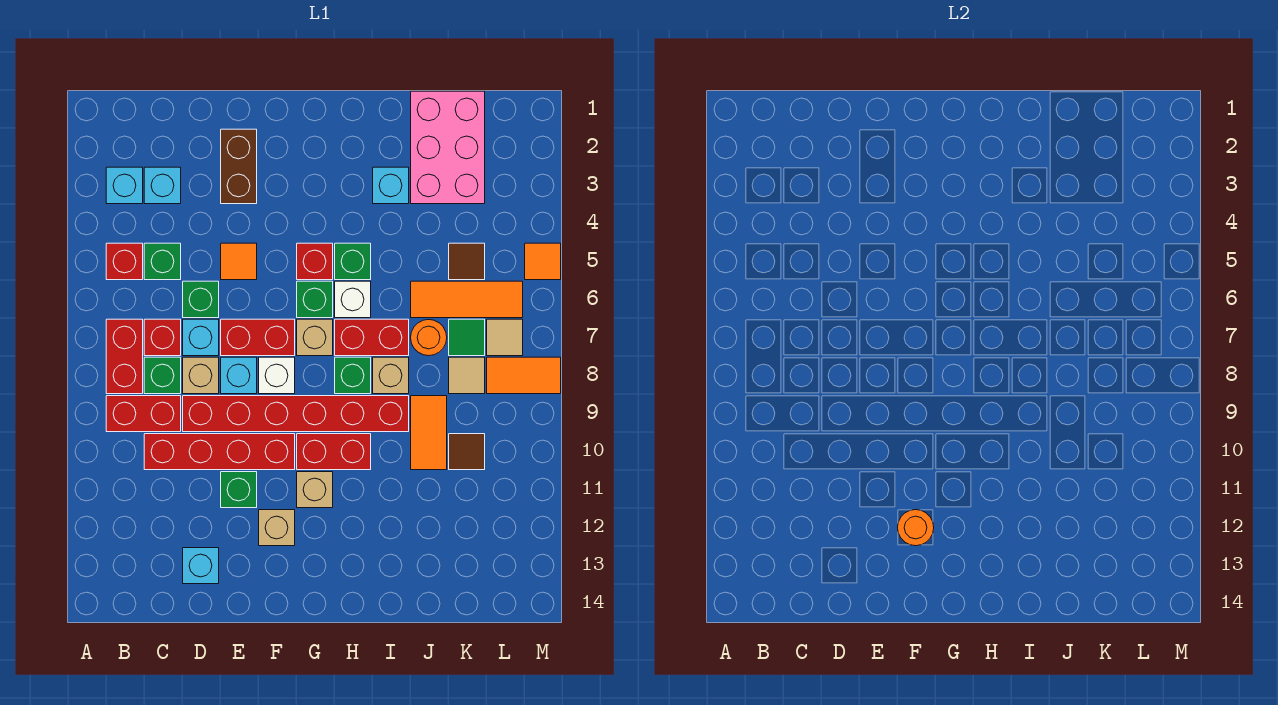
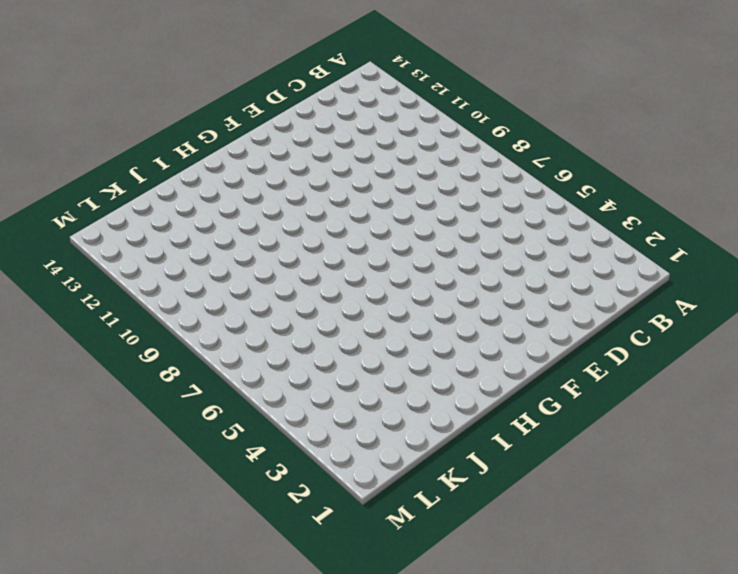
none -> cyan brick B3 level 1
none -> red brick B5 level 1
none -> red brick B7:B8 level 1
none -> red brick B9:C9 level 1

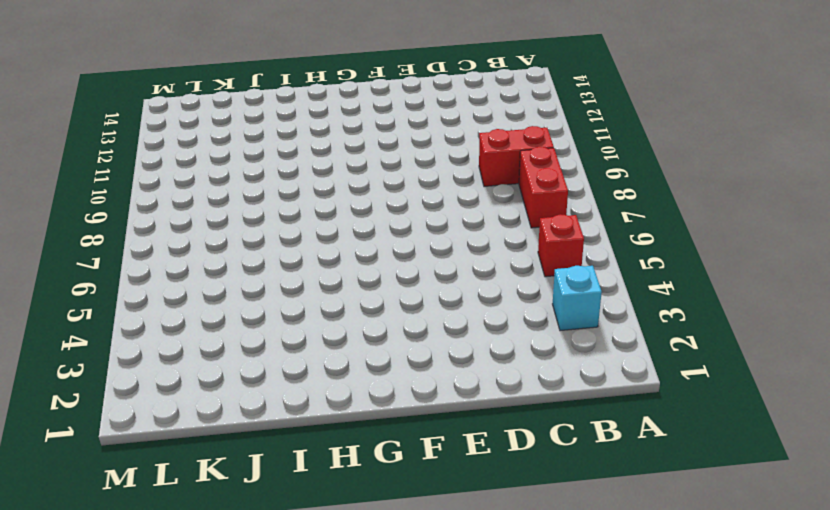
none -> cyan brick C3 level 1
none -> green brick C5 level 1
none -> red brick C7 level 1
none -> green brick C8 level 1

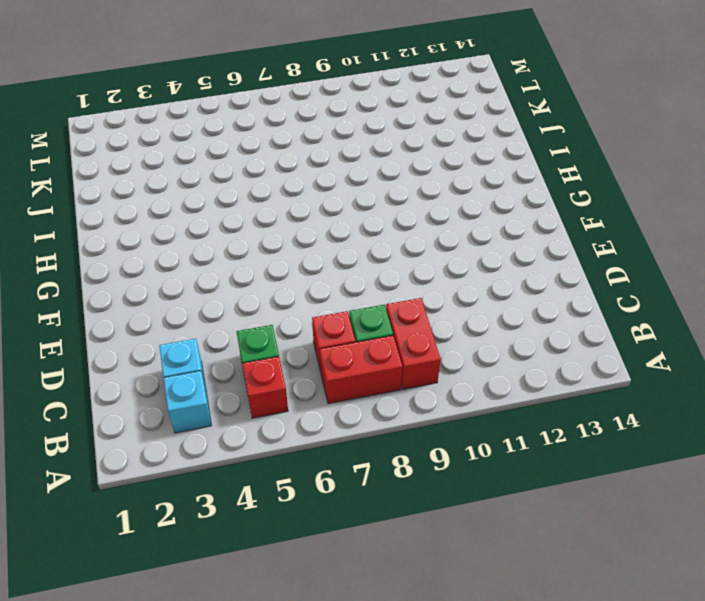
none -> red brick C10:F10 level 1
none -> green brick D6 level 1
none -> cyan brick D7 level 1
none -> tan brick D8 level 1

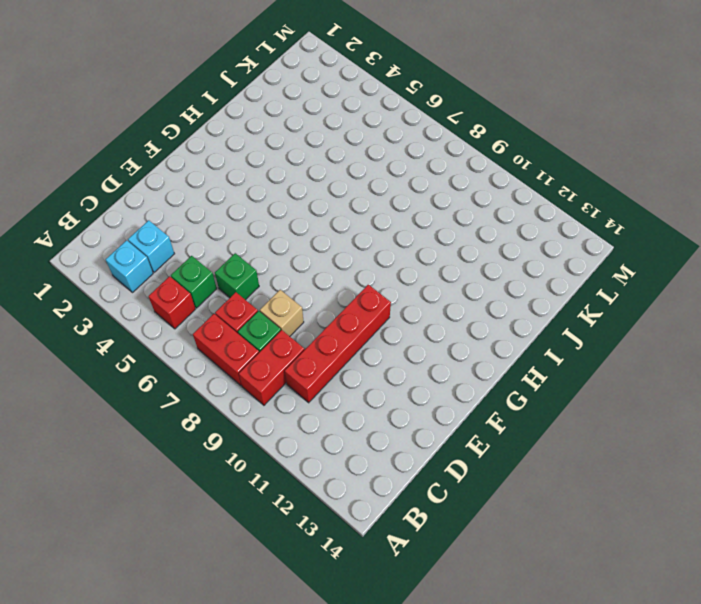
none -> cyan brick D7 level 1
none -> red brick D9:I9 level 1
none -> cyan brick D13 level 1
none -> brown brick E2:E3 level 1

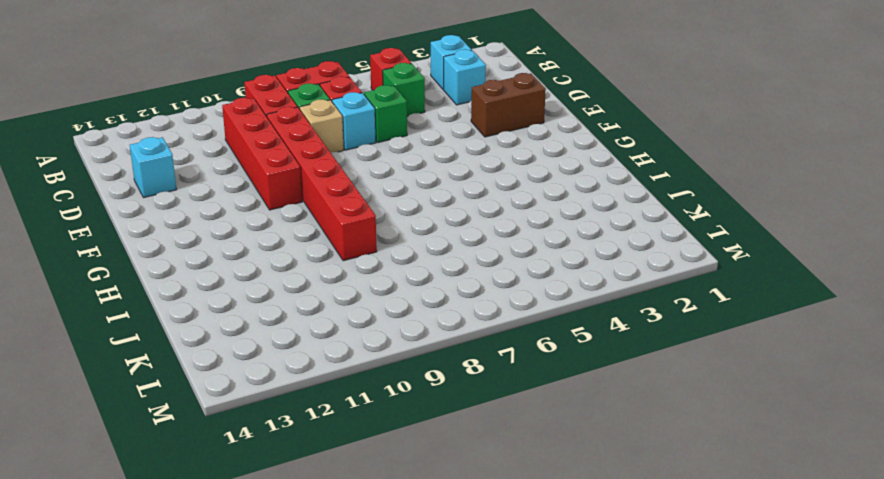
none -> orange tile E5 level 1
none -> red brick E7:F7 level 1
none -> cyan brick E8 level 1
none -> green brick E11 level 1

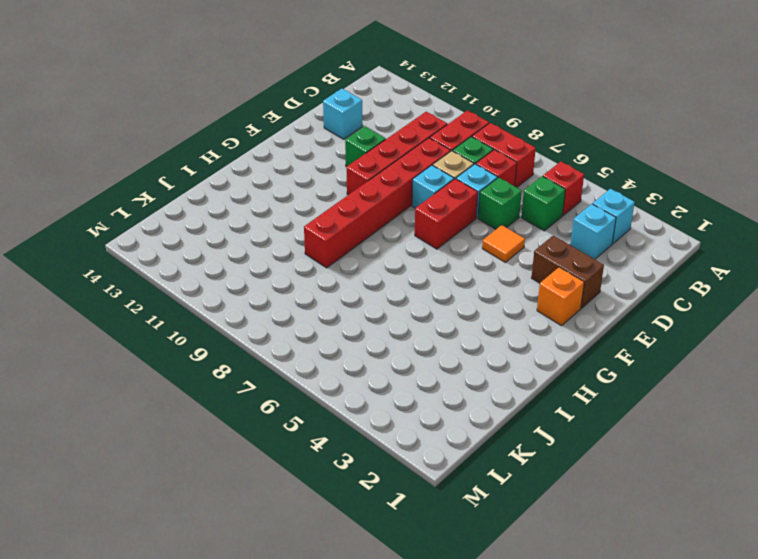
orange brick F2 level 1 -> none
none -> white brick F8 level 1
none -> tan brick F12 level 1
none -> red brick G5 level 1
none -> green brick G6 level 1

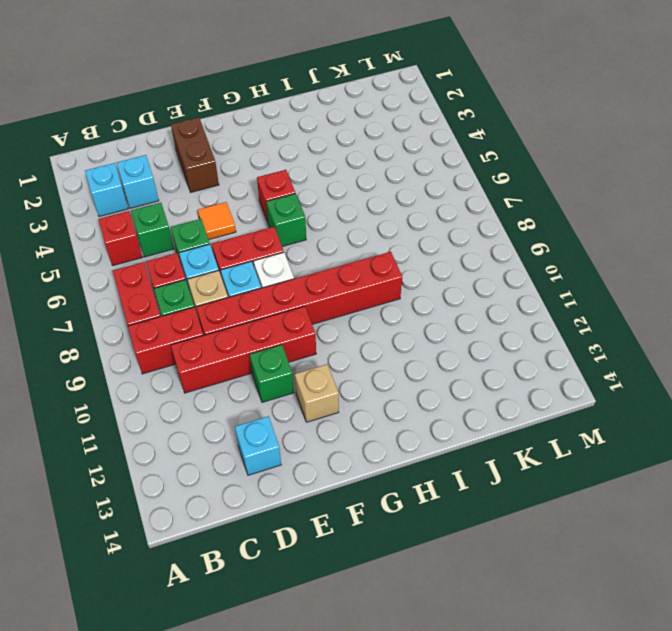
none -> tan brick G7 level 1
none -> red brick G10:H10 level 1
none -> tan brick G11 level 1
none -> green brick H5 level 1

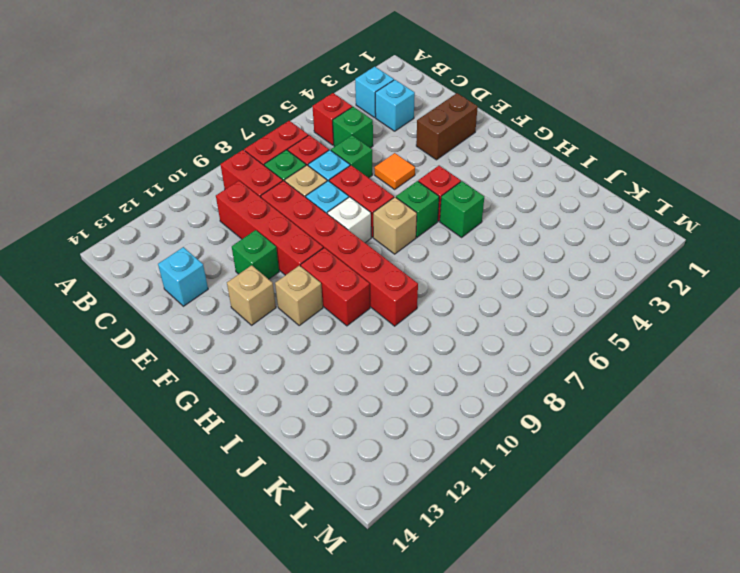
none -> white brick H6 level 1
none -> red brick H7:I7 level 1
none -> green brick H8 level 1
none -> cyan brick I3 level 1

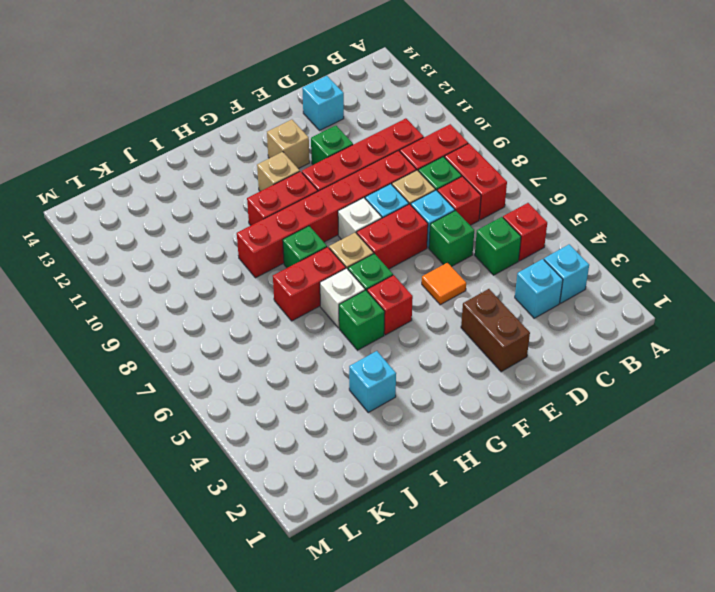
none -> tan brick I8 level 1
none -> pink brick J1:K3 level 1
none -> orange tile J6:L6 level 1
none -> orange round brick J7 level 1

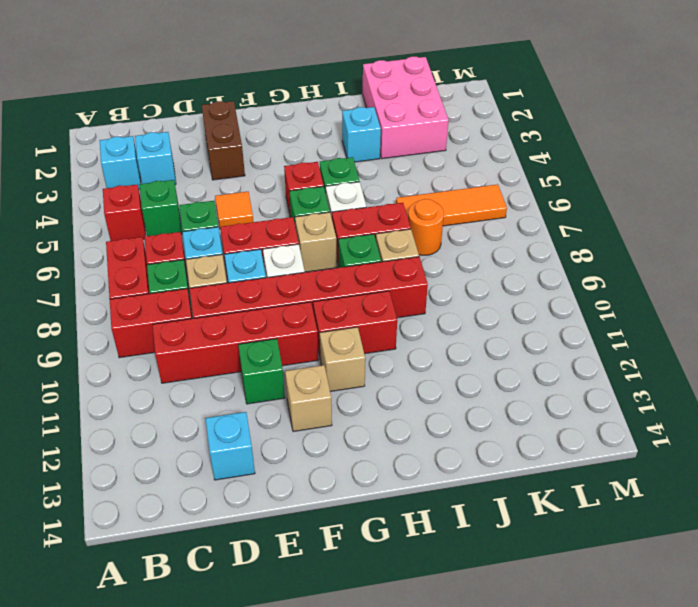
none -> orange tile J9:J10 level 1
none -> brown tile K5 level 1
none -> green tile K7 level 1
none -> tan tile K8 level 1

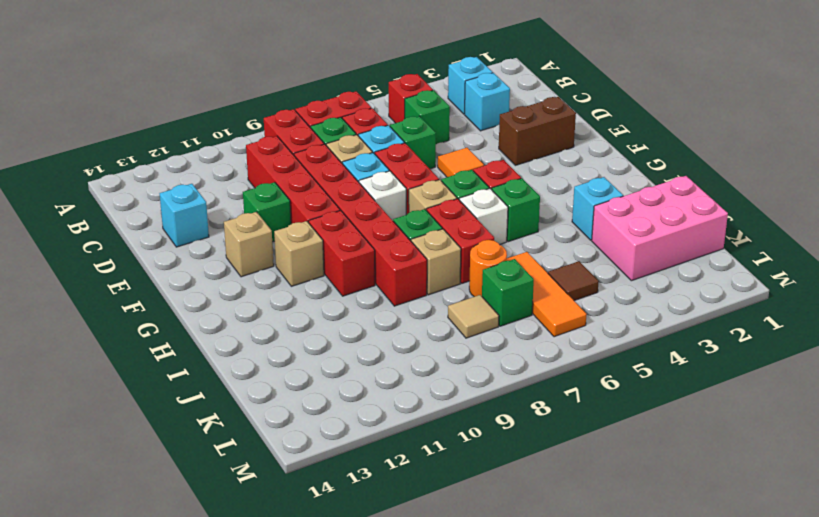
green brick K7 level 1 -> green tile K7 level 1
none -> orange tile J9:J10 level 1
none -> brown tile K10 level 1
none -> tan tile L7 level 1
none -> orange tile L8:M8 level 1

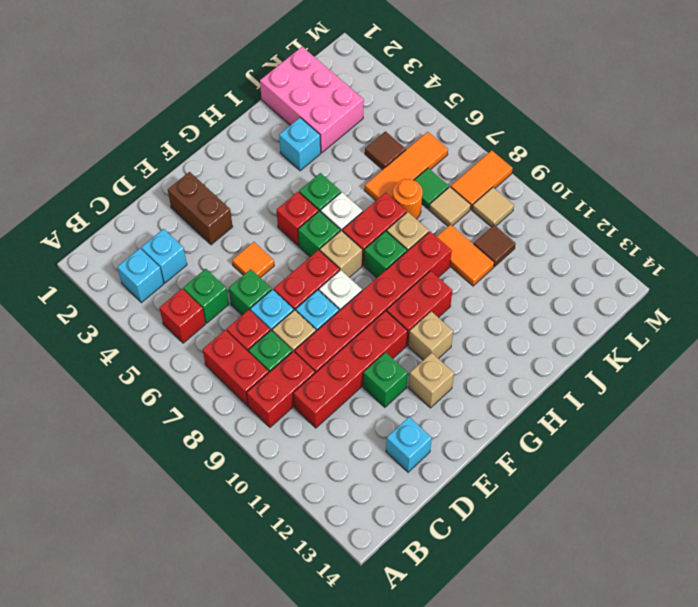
tan tile L9 level 1 -> tan tile L7 level 1
none -> orange tile M5 level 1
none -> orange round brick F12 level 2

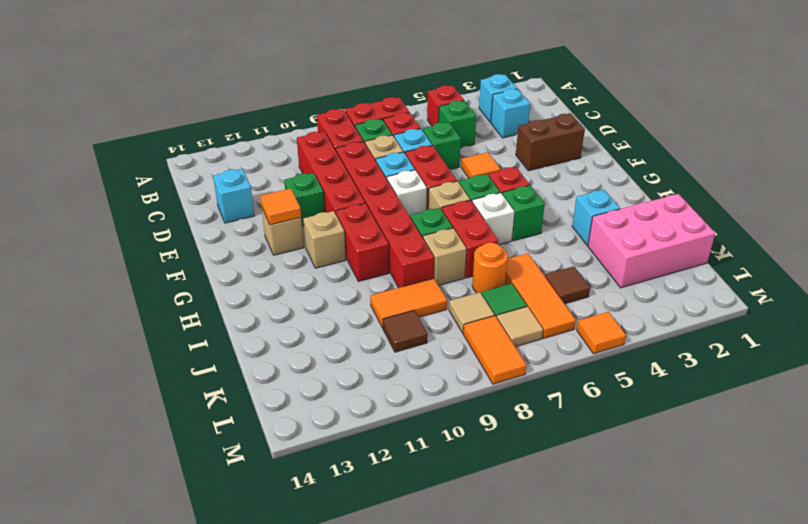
orange tile F12 level 2 -> orange round brick F12 level 2

